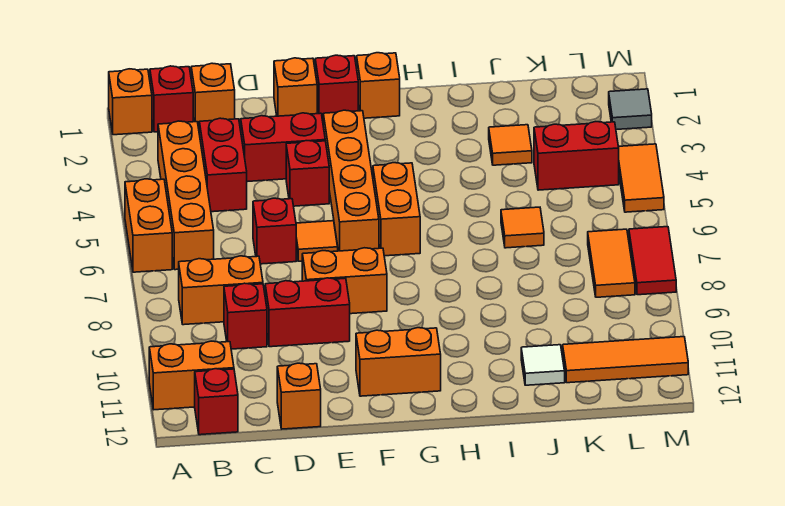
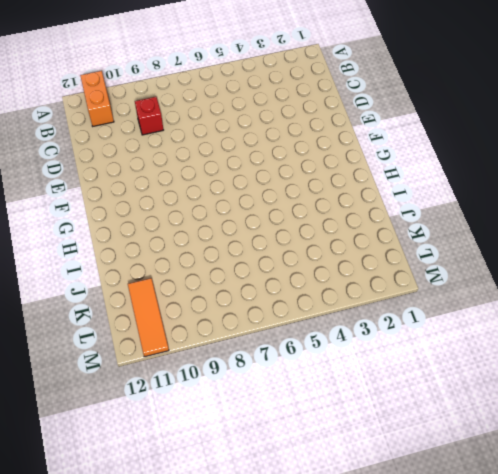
none -> orange brick A1 level 1
none -> orange brick A5:A6 level 1
none -> red brick B1 level 1
none -> orange brick B3:B6 level 1

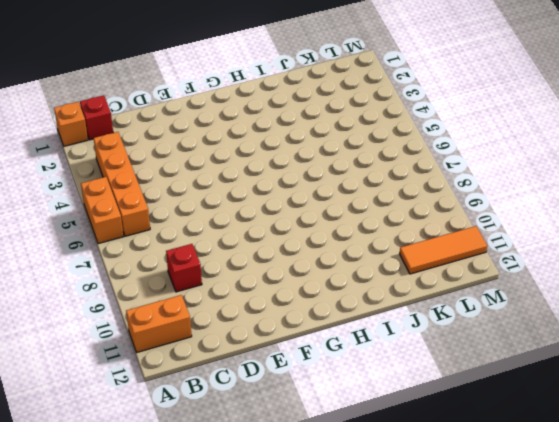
none -> orange brick B8:C8 level 1
none -> red brick B12 level 1
none -> orange brick C1 level 1
none -> red brick C3:C4 level 1

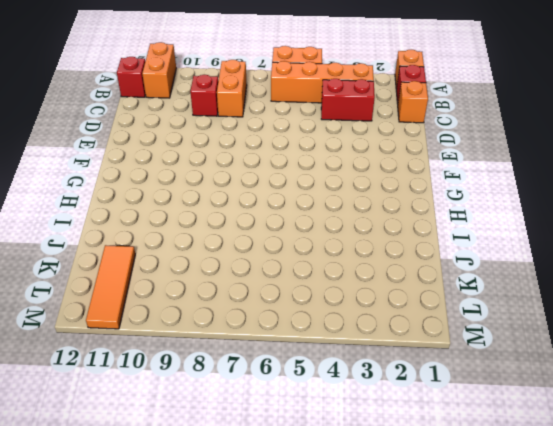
none -> red brick D3:E3 level 1
none -> red brick D6 level 1
none -> red brick D9:E9 level 1
none -> orange brick D12 level 1

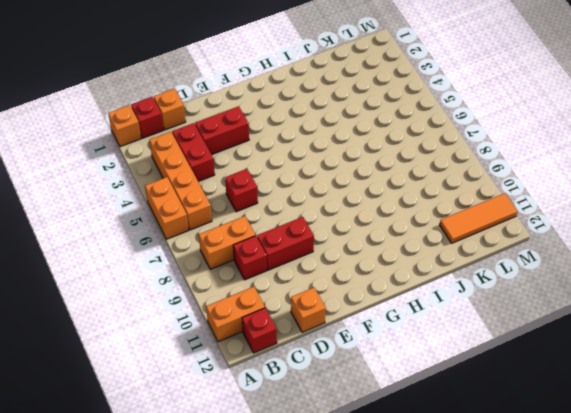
none -> orange brick E1 level 1
none -> red brick E4 level 1
none -> orange tile E6 level 1
none -> orange brick E8:F8 level 1

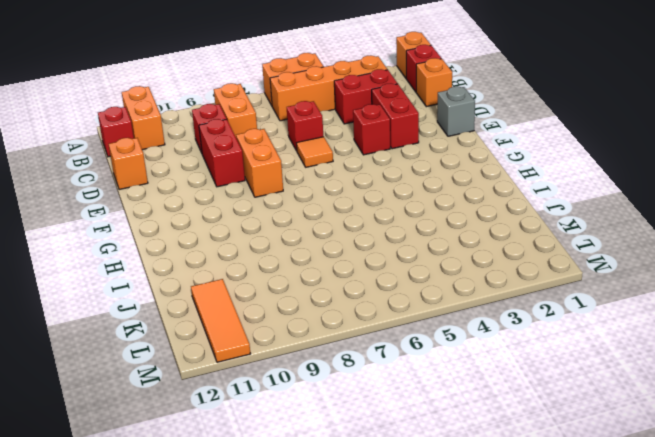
grey brick E1 level 1 -> orange brick E1 level 1
none -> red brick F1 level 1
none -> orange brick F3:F6 level 1
none -> orange brick F11:G11 level 1
none -> orange brick G1 level 1

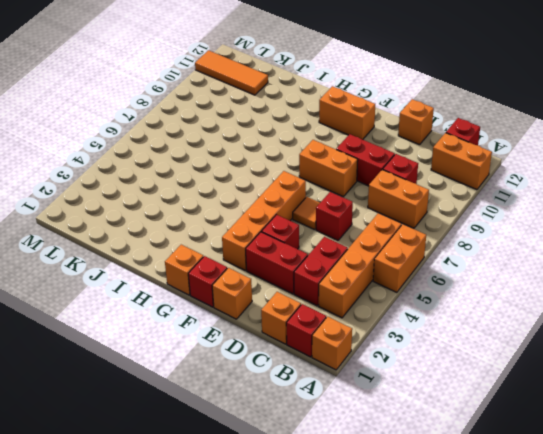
none -> orange brick G5:G6 level 1
none -> orange tile J3 level 1
none -> orange tile J6 level 1
none -> white tile J11 level 1

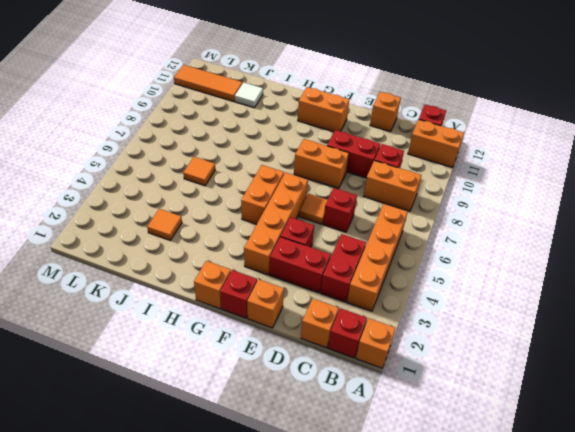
none -> orange brick A5:A6 level 1
none -> red brick K4:L4 level 1
none -> orange tile L7:L8 level 1
none -> grey tile M2 level 1

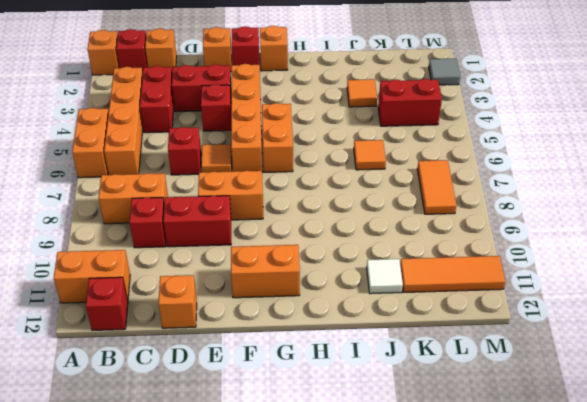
none -> orange tile M4:M5 level 1
none -> red tile M7:M8 level 1

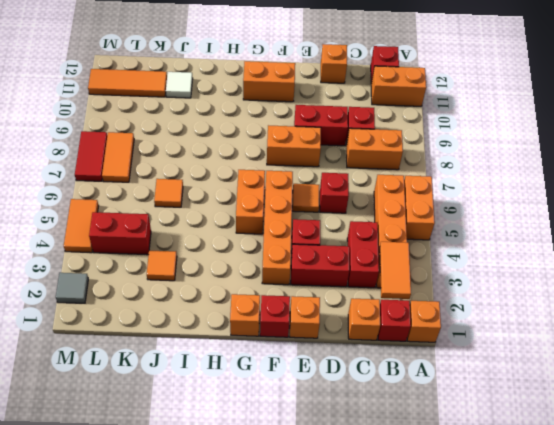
orange tile B2:B3 level 2 -> none

